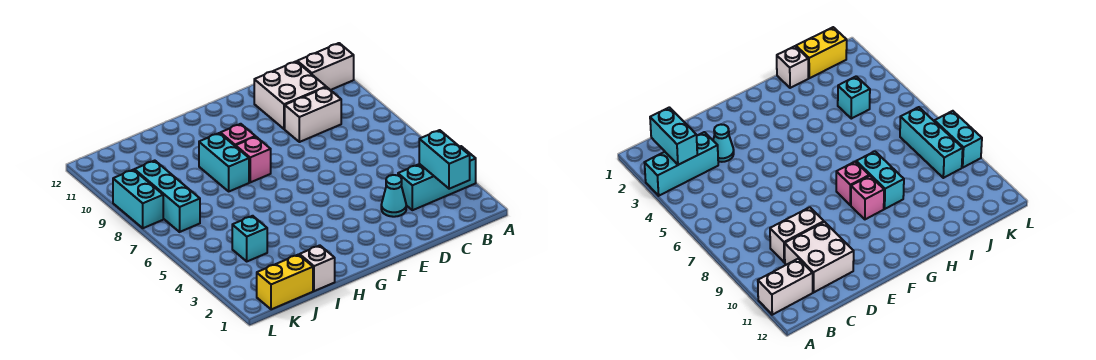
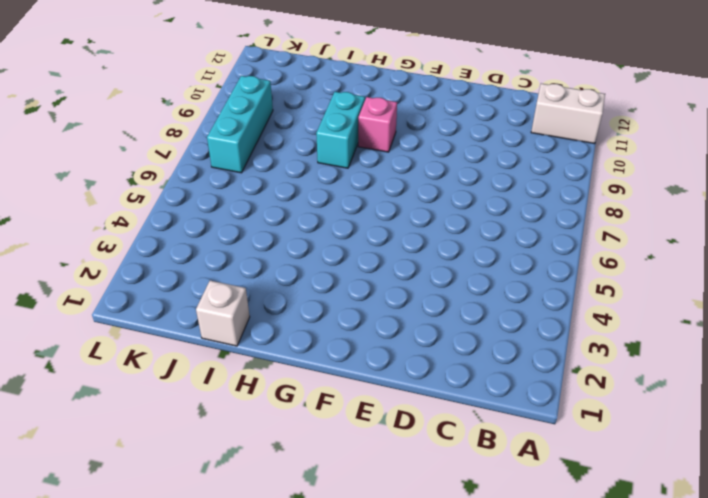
none -> cyan brick A3:C3 level 1
none -> white brick C9:D9 level 1
none -> white brick C10:D11 level 1

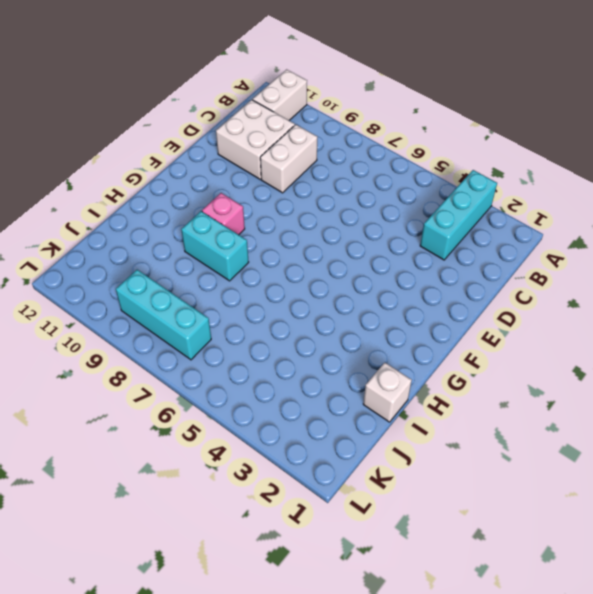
none -> cyan cone D3 level 1
none -> pink brick G8 level 1
none -> yellow brick J1:K1 level 1

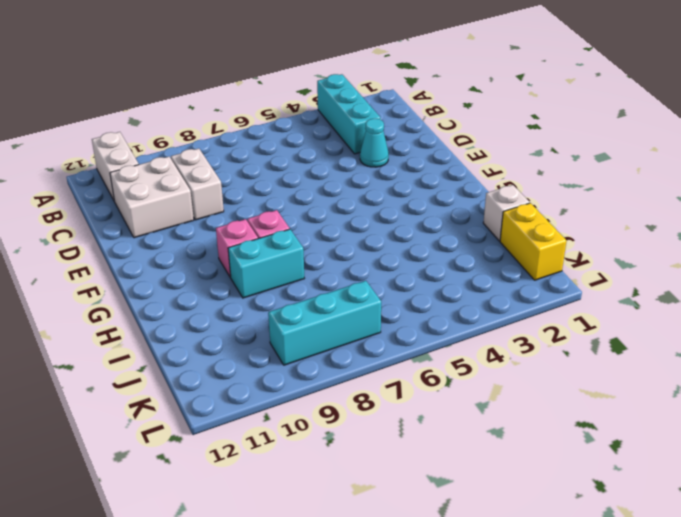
none -> cyan brick J4 level 1
none -> cyan brick L8:L9 level 1
none -> cyan brick B2:B3 level 2

